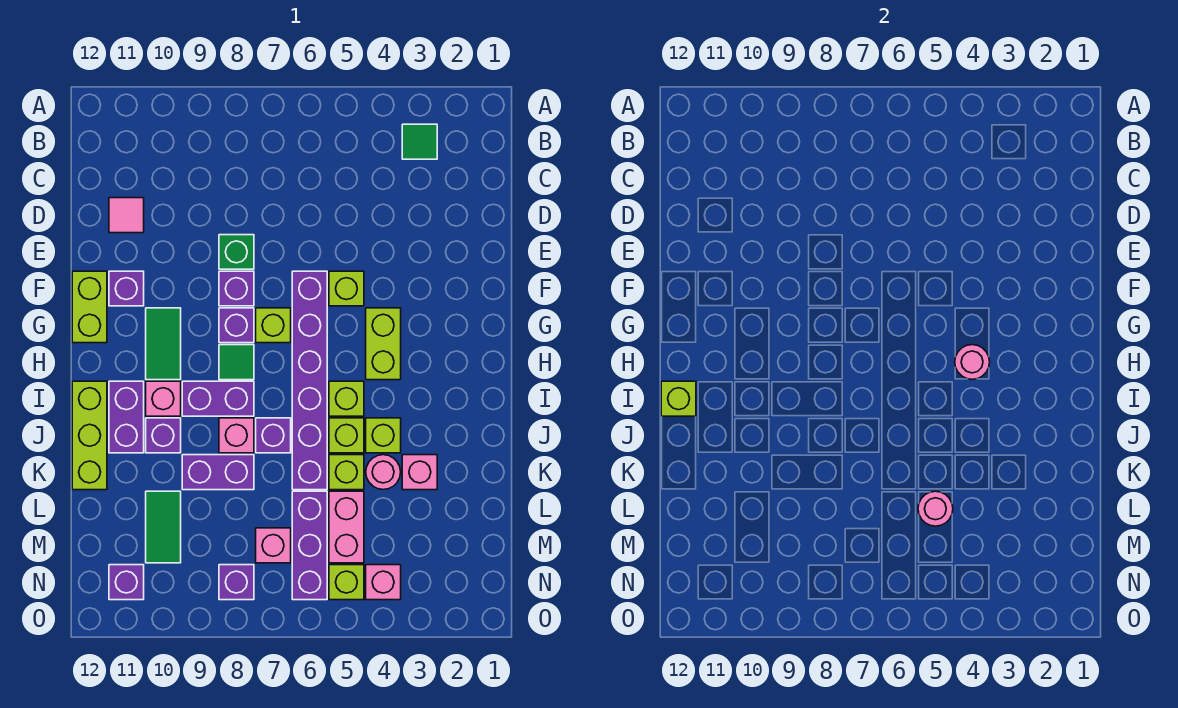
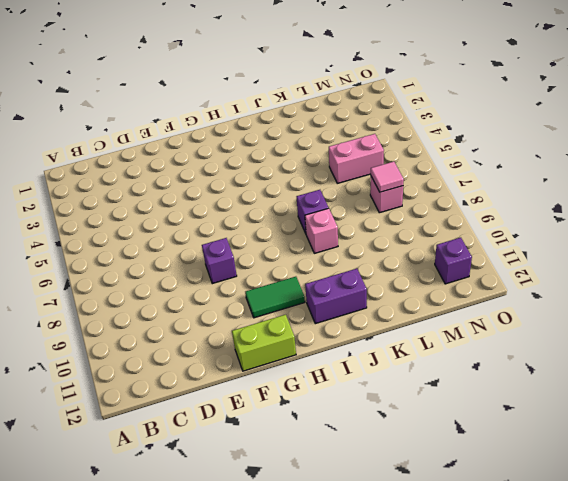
pink tile M7 level 2 -> pink tile D11 level 1
none -> green tile B3 level 1
none -> green brick E8 level 1
none -> lime brick F5 level 1
none -> purple brick F6:K6 level 1

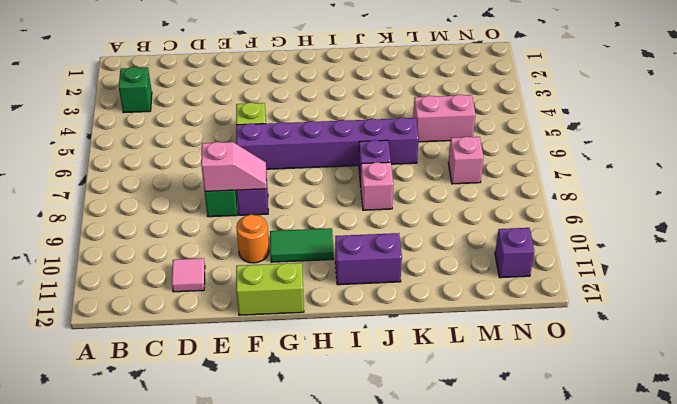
green brick B3 level 1 -> green tile B3 level 1
pink slope E8:F8 level 2 top E -> none
orange round brick F10 level 1 -> none
none -> purple brick F11 level 1
none -> lime brick G4:H4 level 1
none -> lime brick G7 level 1
none -> purple brick G8 level 1

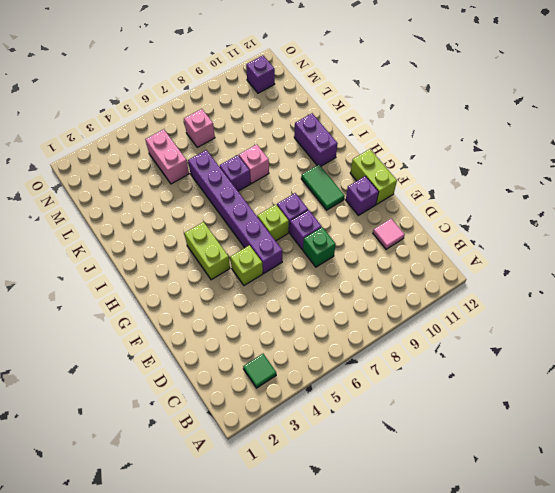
none -> green tile H8 level 1
none -> lime brick I5 level 1
none -> purple brick I8:I9 level 1
none -> pink brick I10 level 1

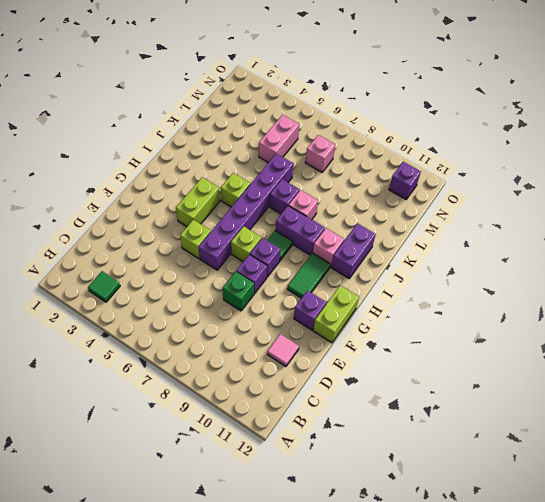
none -> lime brick I12:K12 level 1
none -> lime brick J4 level 1
none -> lime brick J5 level 1
none -> purple brick J10 level 1

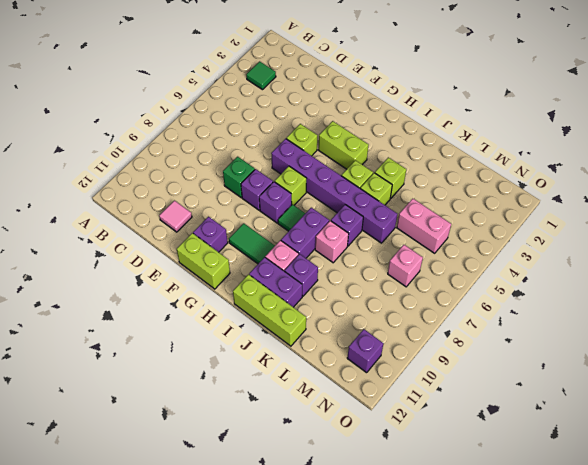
none -> pink brick K3 level 1
none -> pink round brick K4 level 1
none -> lime brick K5 level 1
none -> purple brick K8:K9 level 1

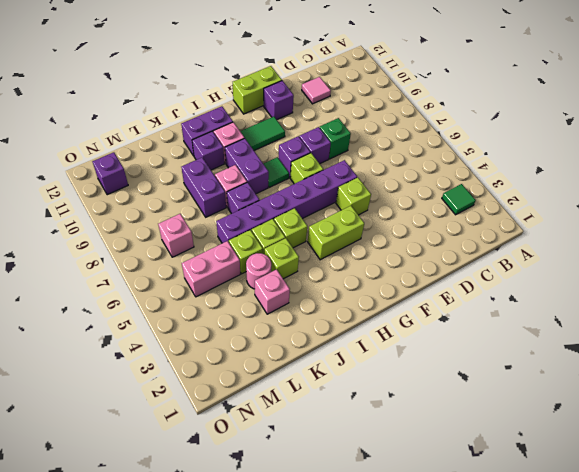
none -> lime brick I12:K12 level 1
none -> purple brick L6:N6 level 1
none -> green tile L10:M10 level 1
none -> pink brick N4 level 1

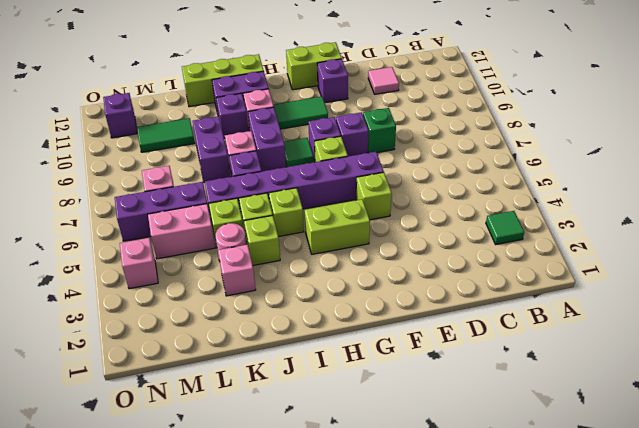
none -> lime brick N5 level 1
none -> purple brick N8 level 1
none -> pink round brick H4 level 2
none -> lime brick I12 level 2

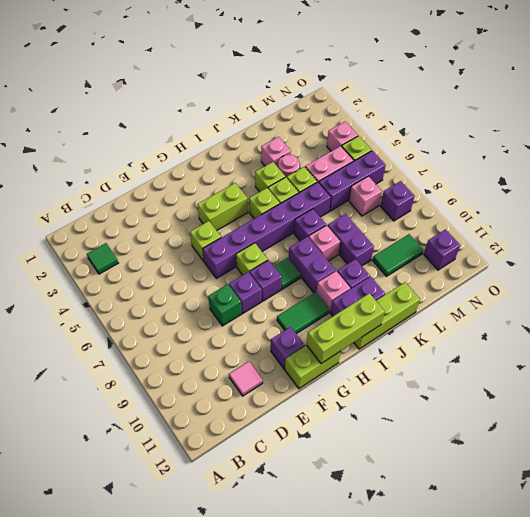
lime brick G12:I12 level 2 -> lime brick I12 level 2
none -> pink round brick H4 level 2
none -> pink round brick L5 level 2

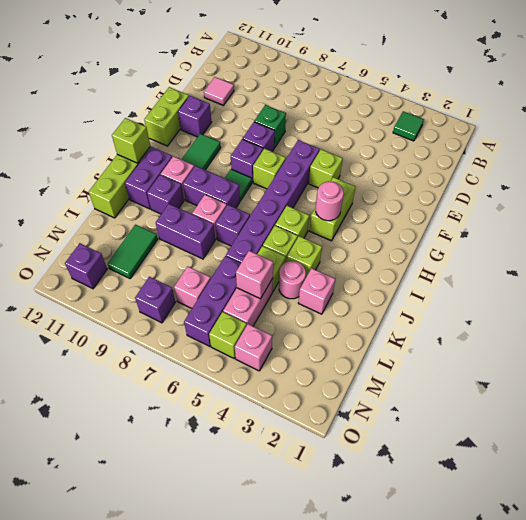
pink brick L5 level 2 -> pink round brick L5 level 2

